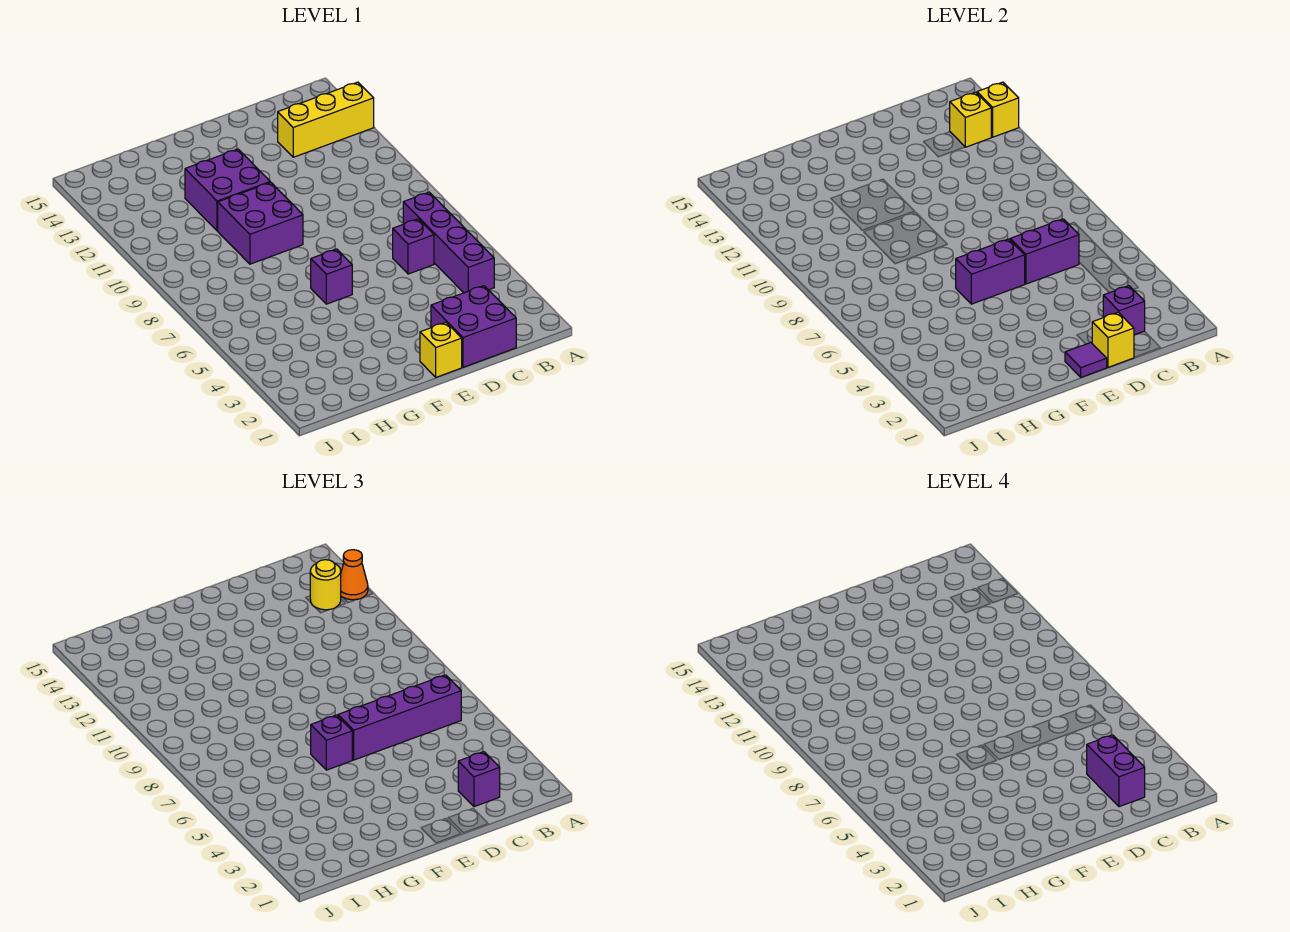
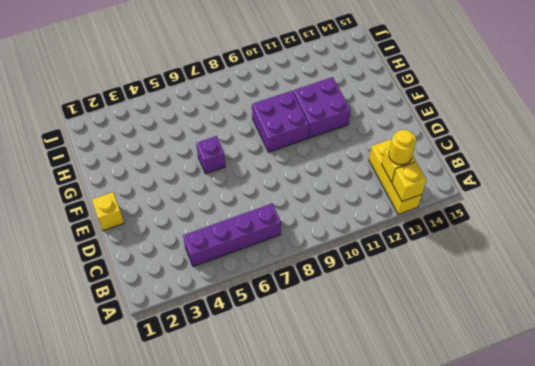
none -> purple brick C1:D2 level 1
none -> purple brick C6 level 1
none -> purple brick C2 level 2

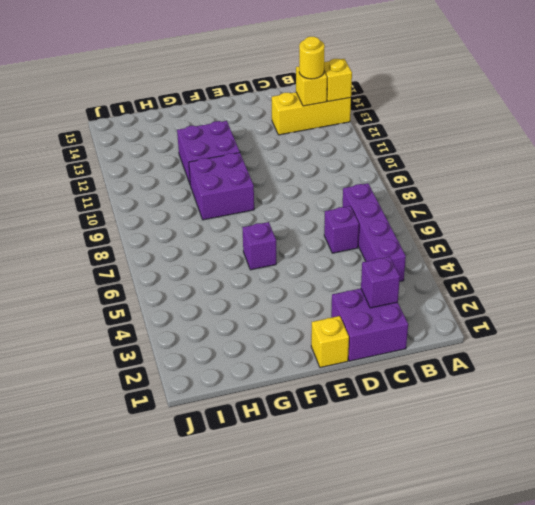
none -> purple brick C6:D6 level 2
none -> yellow brick D1 level 2
none -> purple tile E1 level 2

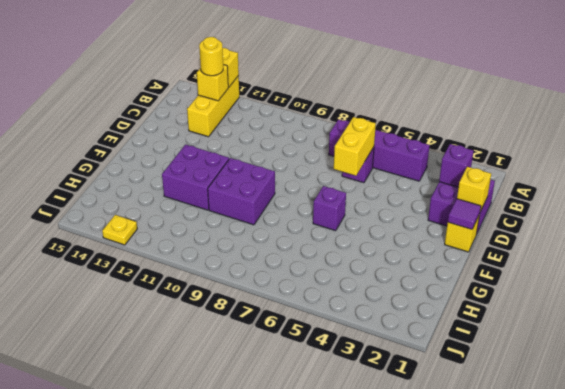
yellow brick C6:D6 level 2 -> purple brick C6:D6 level 2
yellow plate J13 level 1 -> none
none -> purple brick E6:F6 level 2
none -> orange cone A13 level 3
none -> purple brick B6:E6 level 3

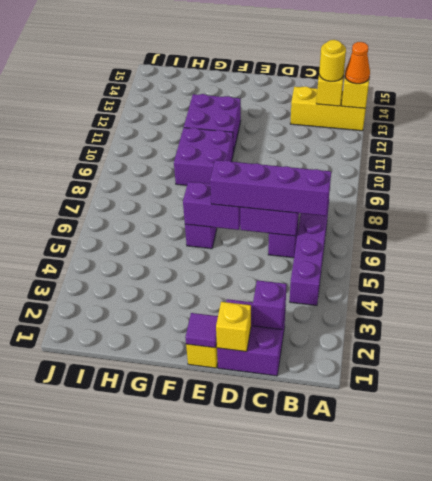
none -> purple brick C2 level 3
none -> purple brick F6 level 3
none -> purple brick C2:C3 level 4

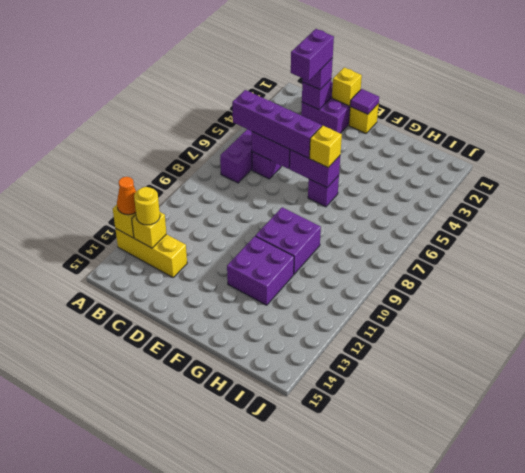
yellow brick F6 level 3 -> purple brick F6 level 3

